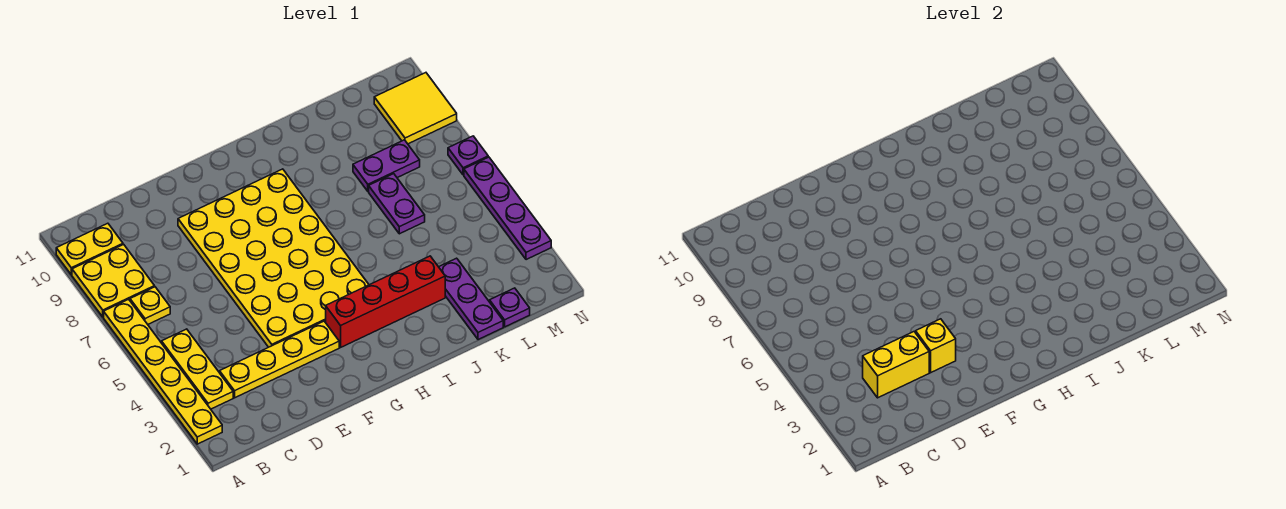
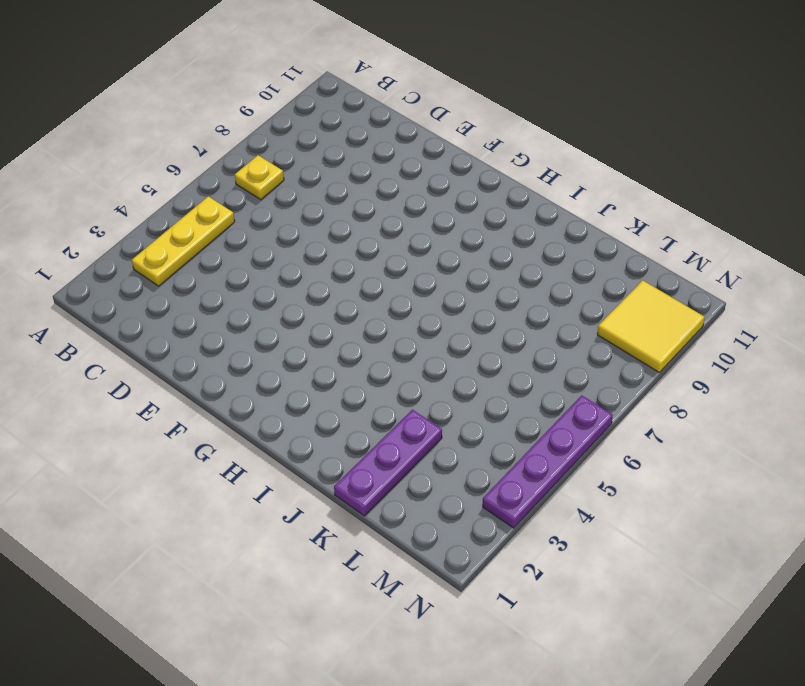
none -> yellow plate A2:A7 level 1
none -> yellow plate A8:B9 level 1
none -> yellow plate A10:B10 level 1

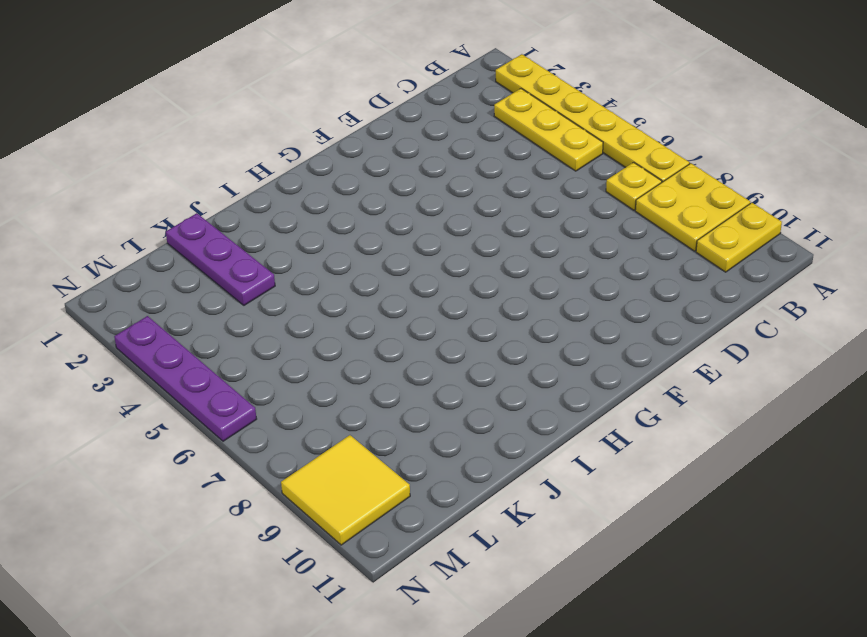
none -> yellow plate C3:F3 level 1
none -> yellow plate E4:H9 level 1
none -> red brick G3:J3 level 1

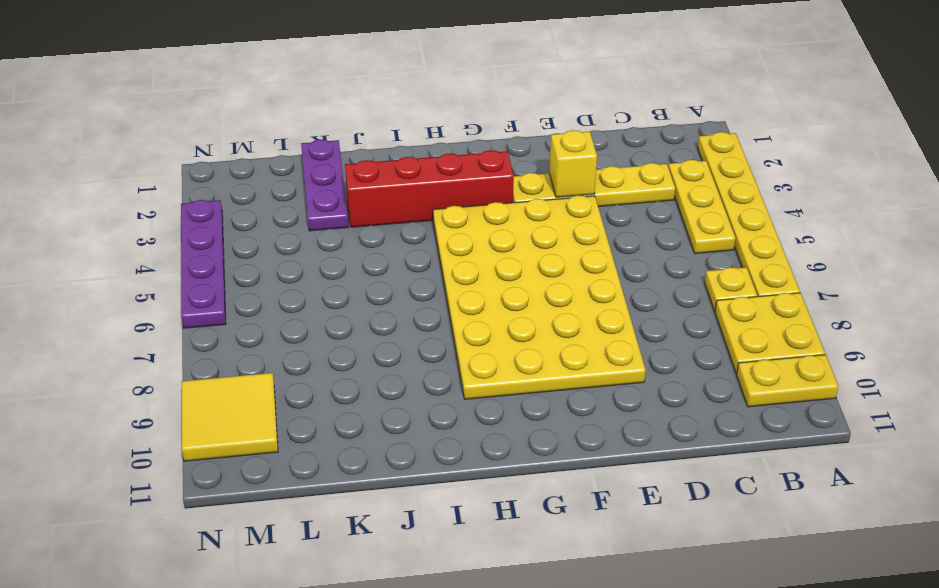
none -> purple plate K6:K7 level 1
none -> purple plate K8:L8 level 1
none -> purple plate L1 level 1

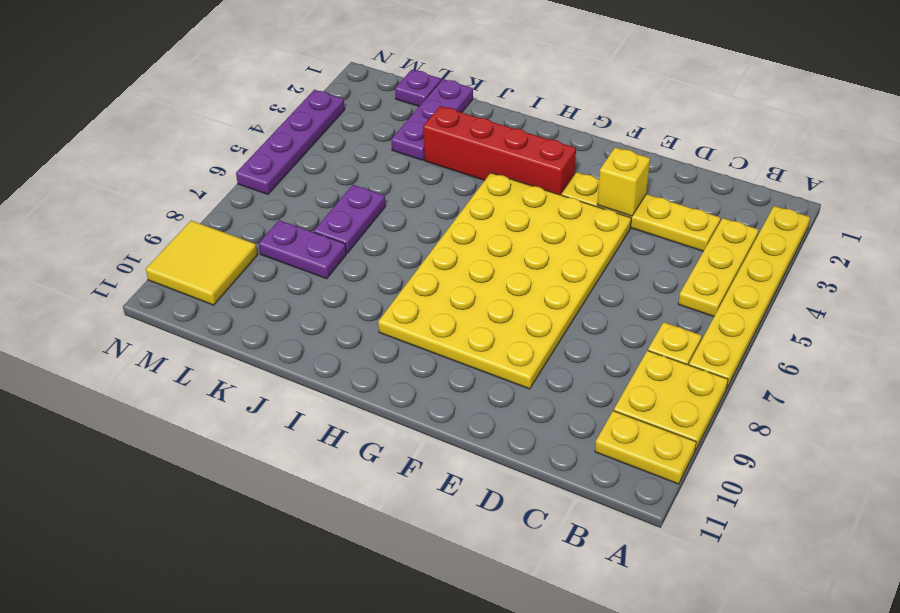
none -> purple plate N7 level 1
none -> yellow brick C3:D3 level 2

